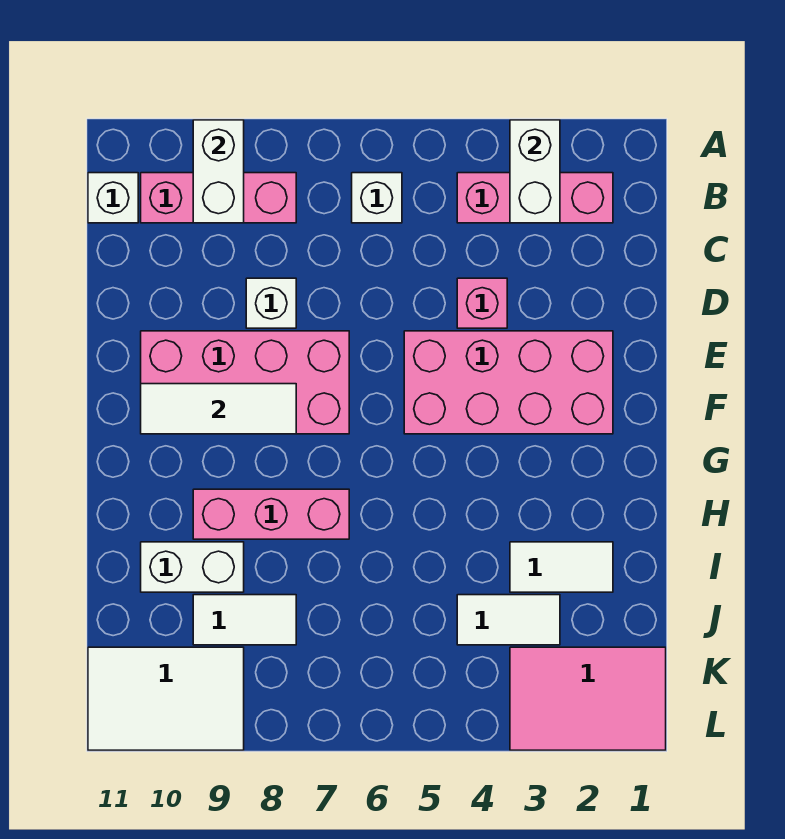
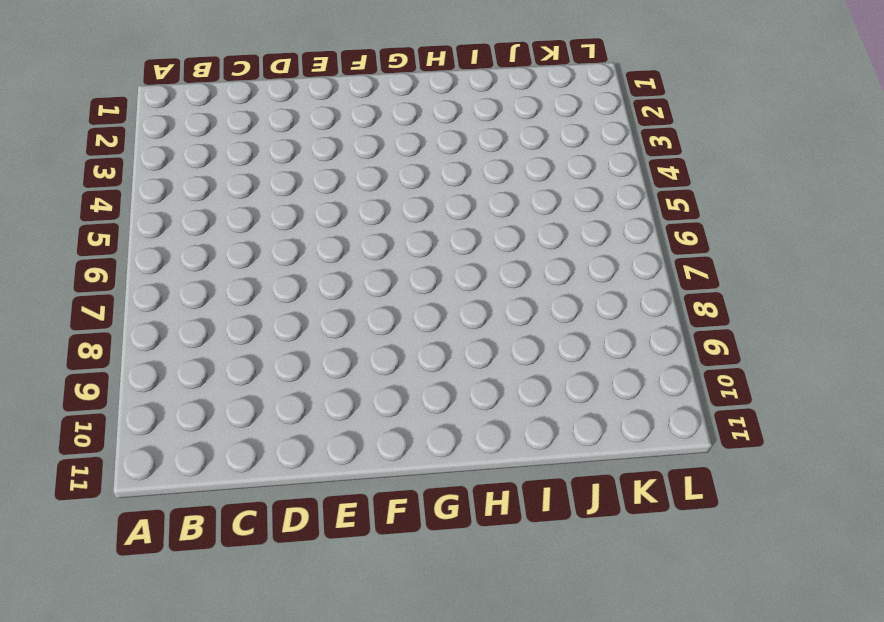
none -> pink brick B2:B4 level 1
none -> white brick B6 level 1
none -> pink brick B8:B10 level 1

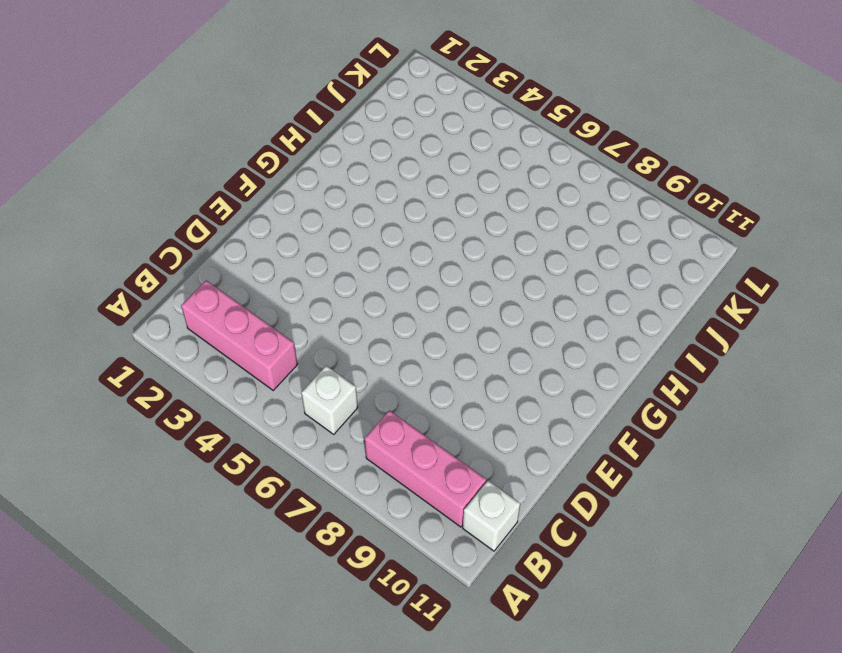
none -> pink brick D4 level 1
none -> white brick D8 level 1
none -> pink brick E2:F5 level 1

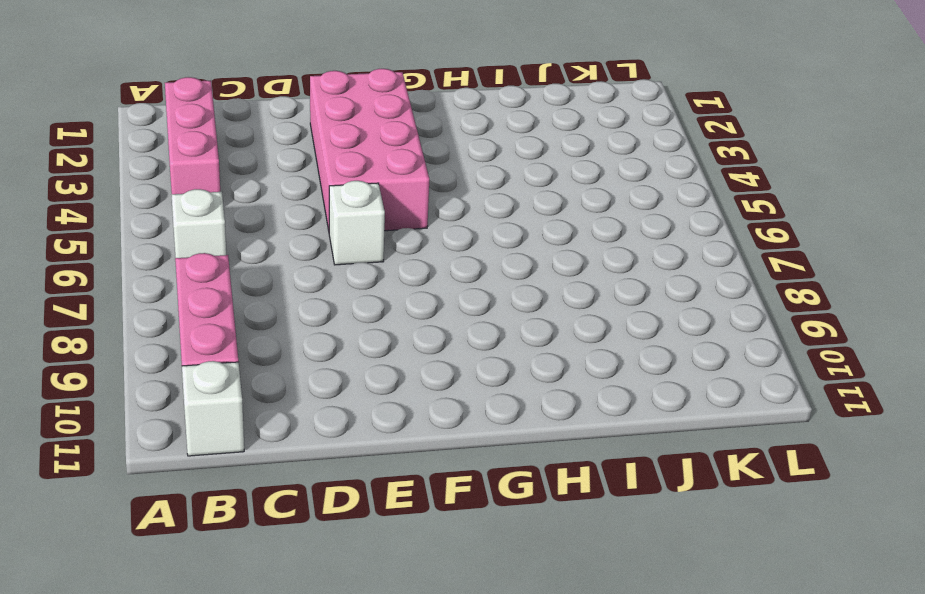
white brick E6 level 1 -> white brick D8 level 1
none -> pink brick D4 level 1
none -> pink brick E7:F10 level 1
none -> pink brick H7:H9 level 1

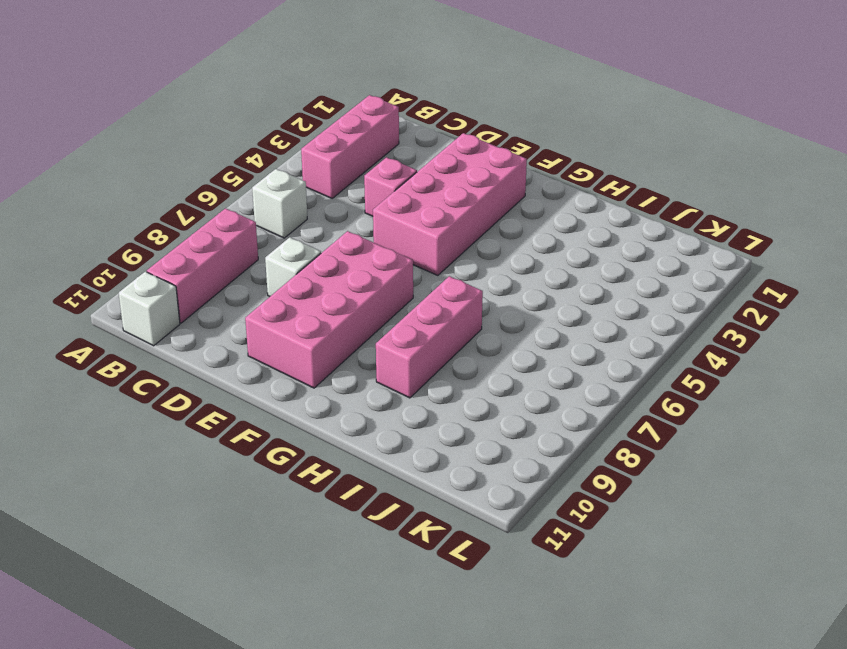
none -> white tile I2:I3 level 1
none -> white brick I9:I10 level 1
none -> white tile J3:J4 level 1

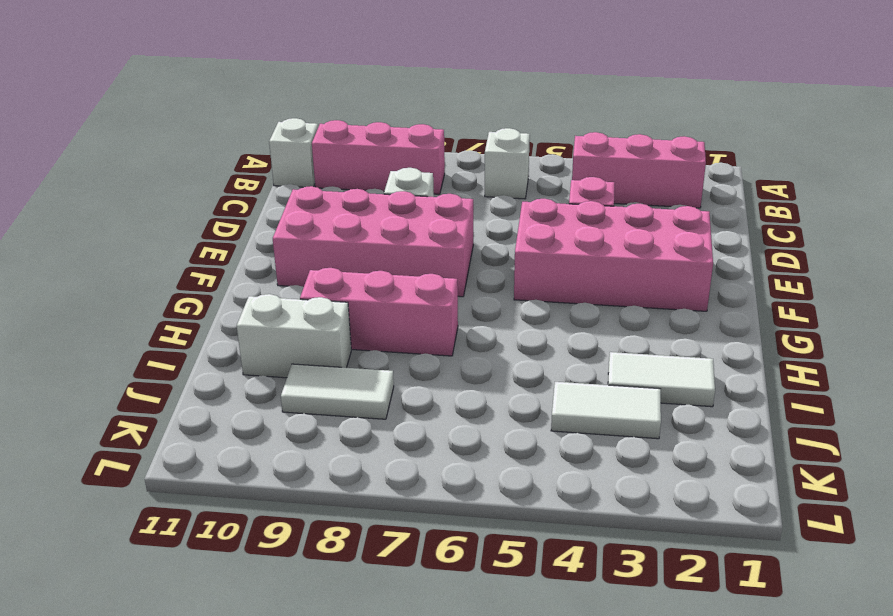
none -> pink tile K1:L3 level 1
none -> white tile K9:L11 level 1
none -> white brick A3:B3 level 2

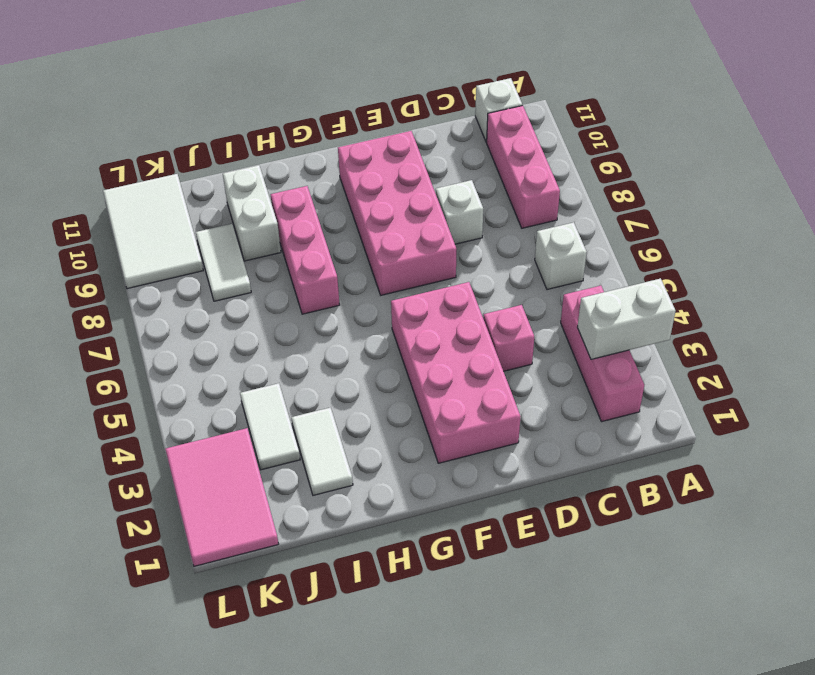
none -> white brick A9:B9 level 2
none -> white tile F8:F10 level 2

